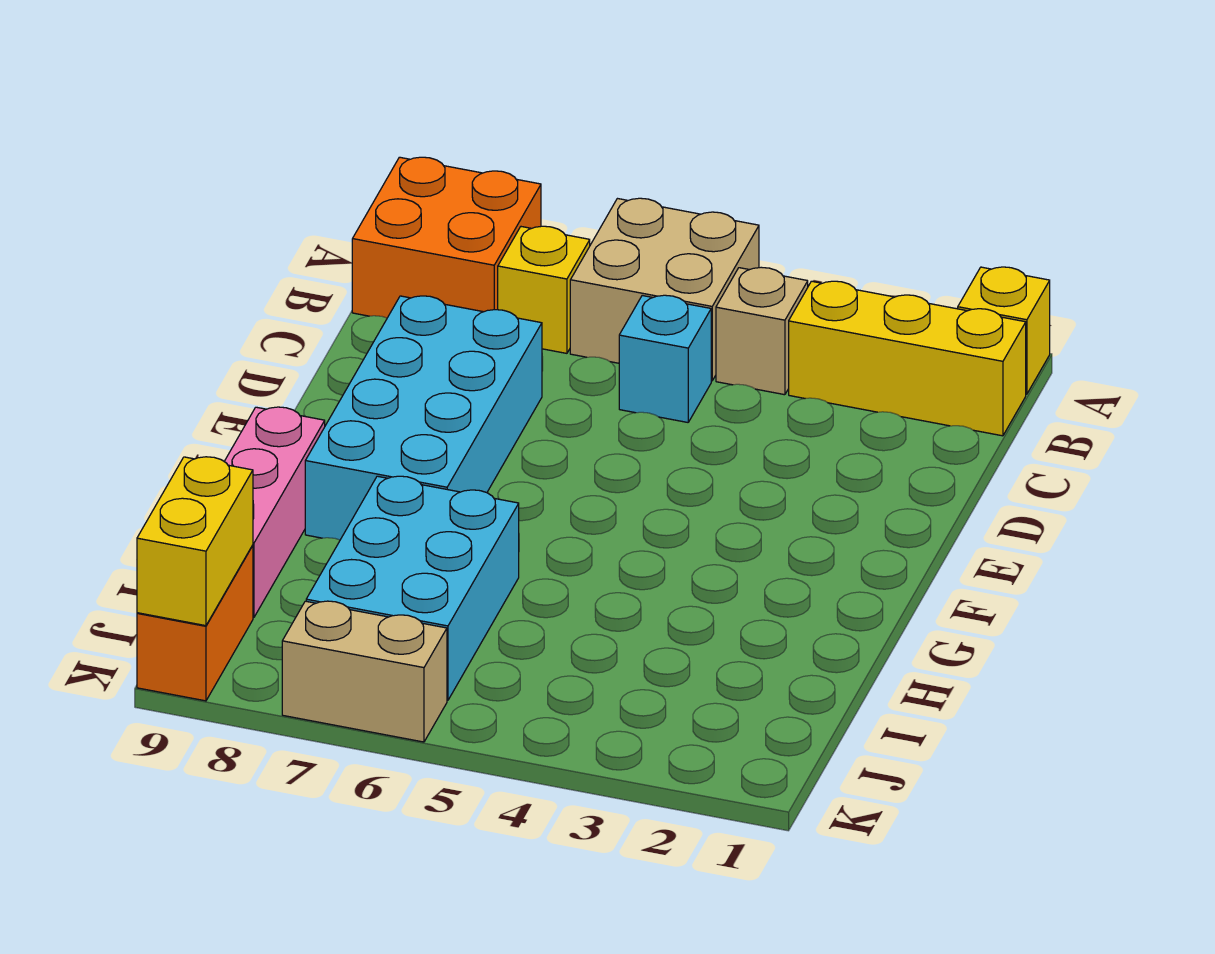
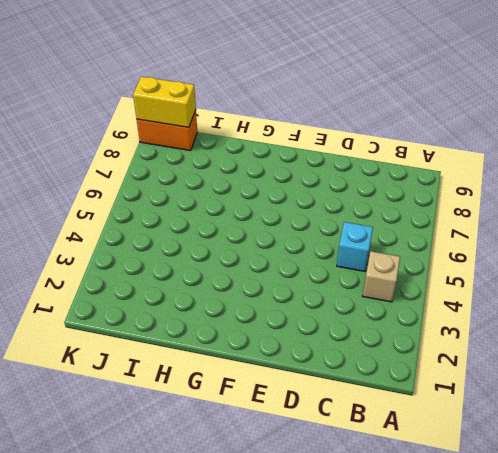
none -> yellow brick A1 level 1
none -> tan brick A5:B6 level 1
none -> orange brick A8:B9 level 1

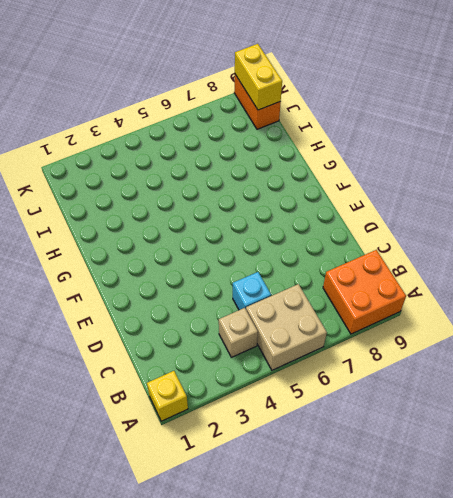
none -> yellow brick B1:B3 level 1
none -> yellow brick B7 level 1
none -> cyan brick D7:G8 level 1

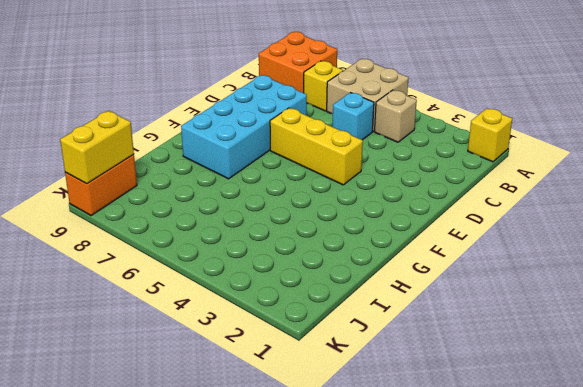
yellow brick E4:E6 level 1 -> yellow brick B1:B3 level 1
none -> pink brick G9:I9 level 1
none -> cyan brick H6:J7 level 1
none -> tan brick K6:K7 level 1

